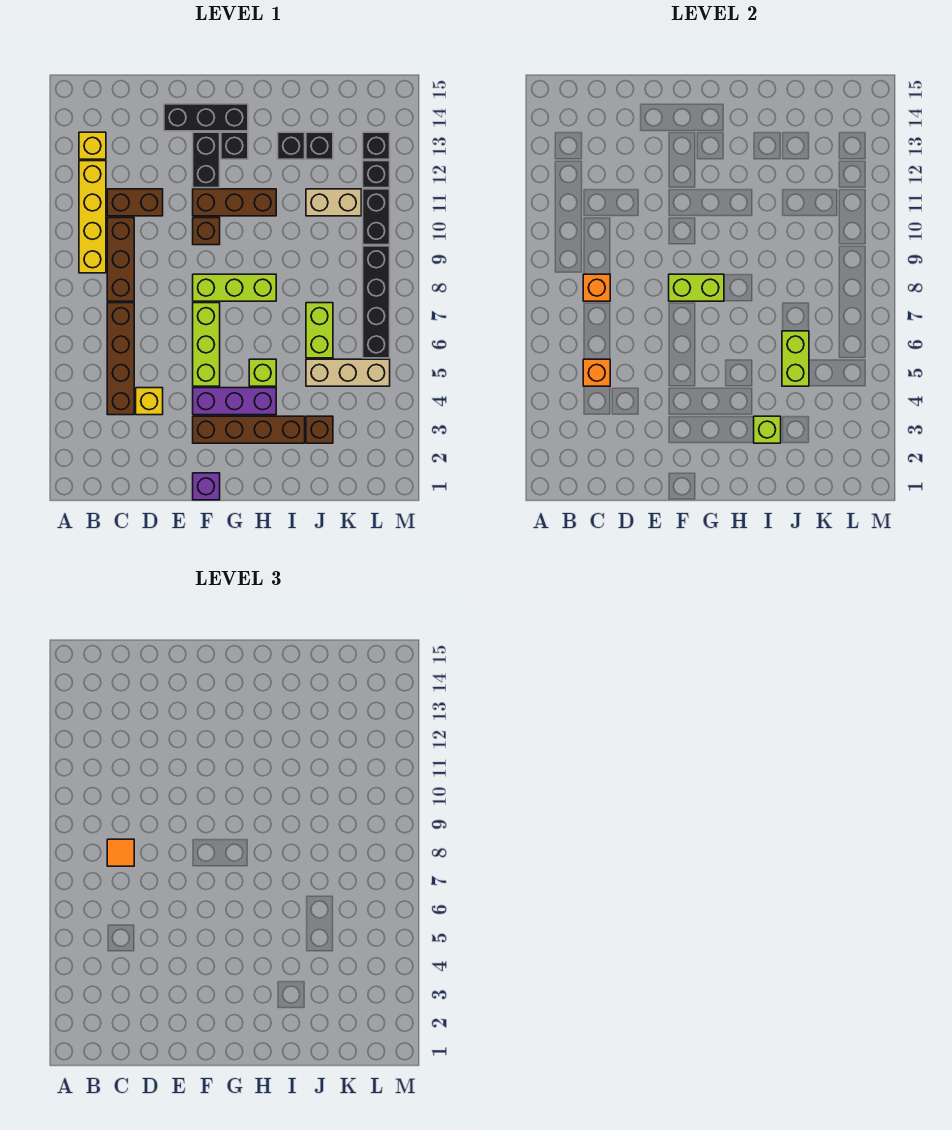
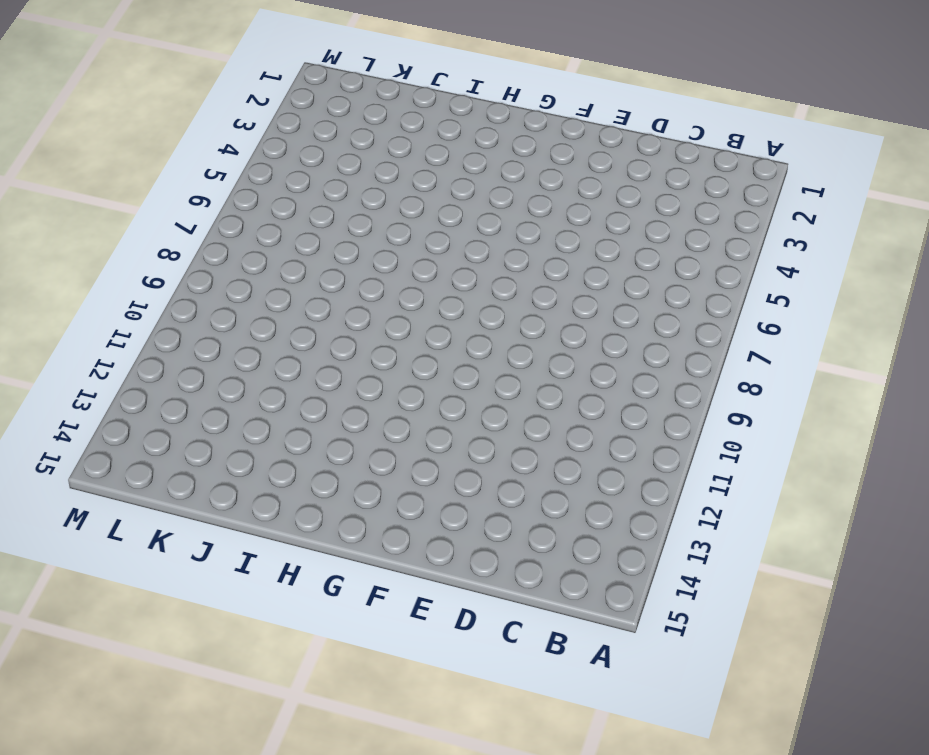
none -> yellow brick B9:B12 level 1
none -> yellow brick B13 level 1
none -> brown brick C4:C7 level 1
none -> brown brick C8:C10 level 1

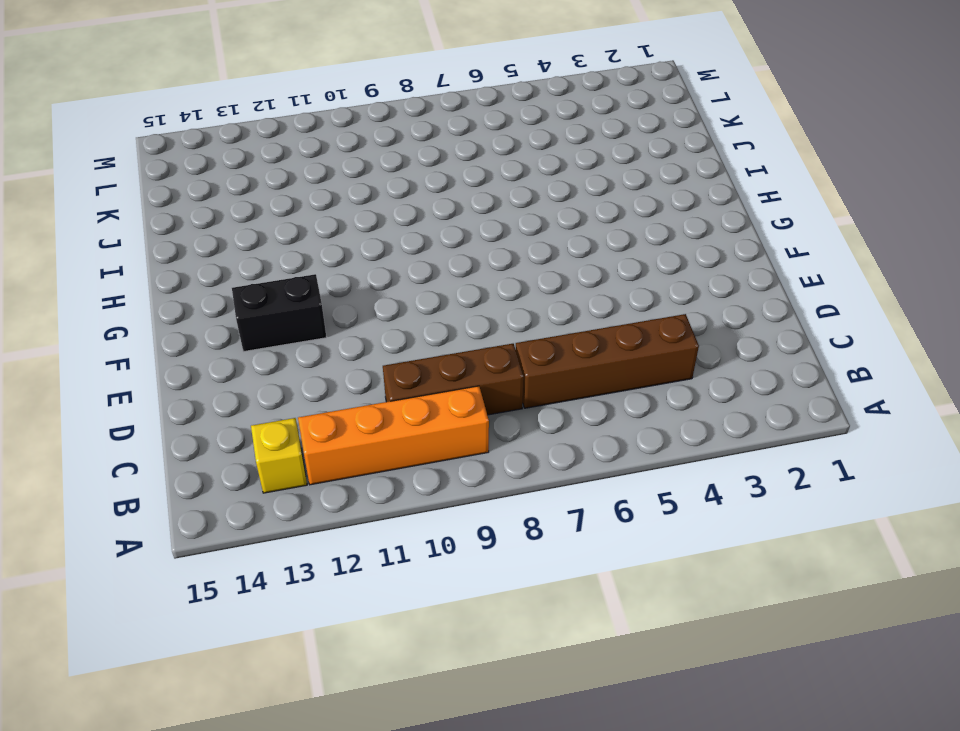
orange brick B9:B12 level 1 -> yellow brick B9:B12 level 1
none -> brown brick C11:D11 level 1
none -> yellow brick D4 level 1
none -> black brick E14:G14 level 1
none -> purple brick F1 level 1

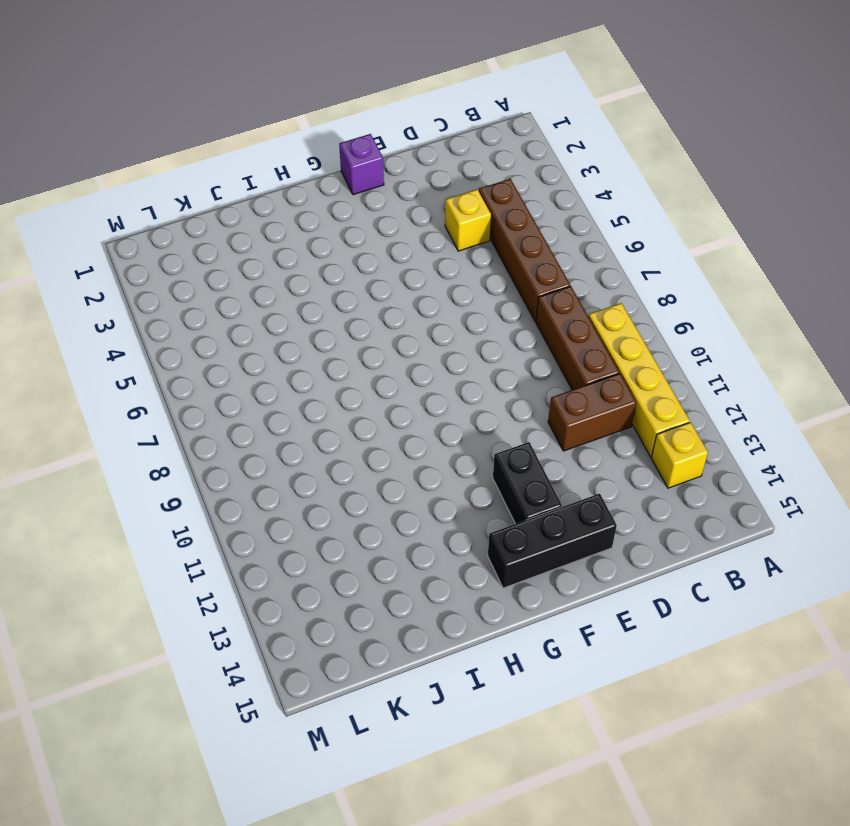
none -> brown brick F3:I3 level 1
none -> purple brick F4:H4 level 1
none -> lime brick F5:F7 level 1
none -> lime brick F8:H8 level 1

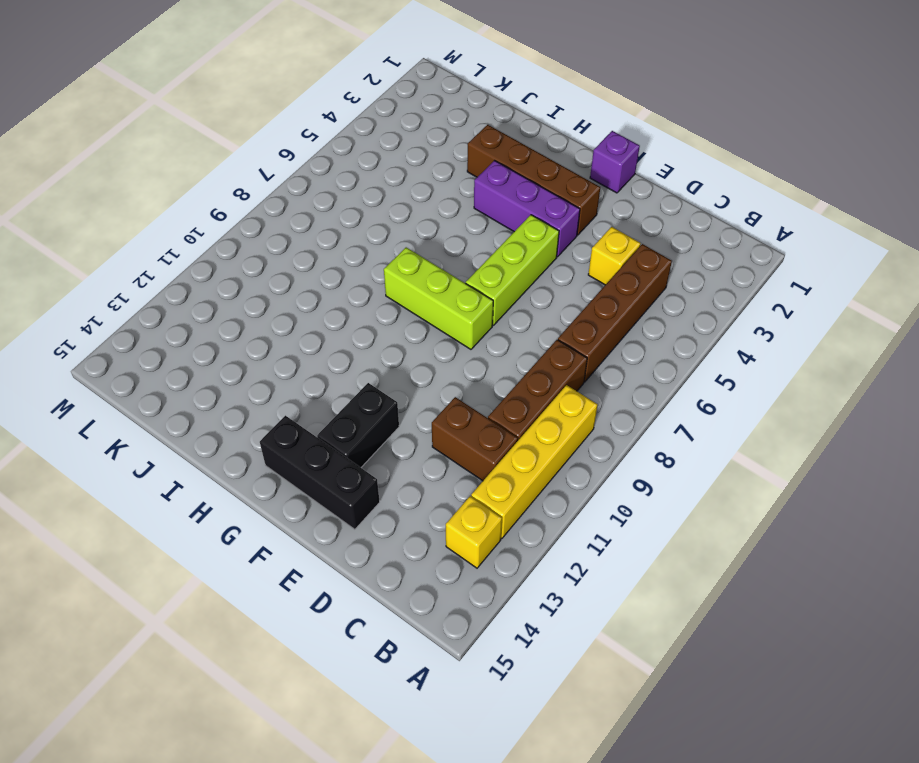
none -> brown brick F10 level 1
none -> brown brick F11:H11 level 1
none -> black brick G13 level 1
none -> lime brick H5 level 1

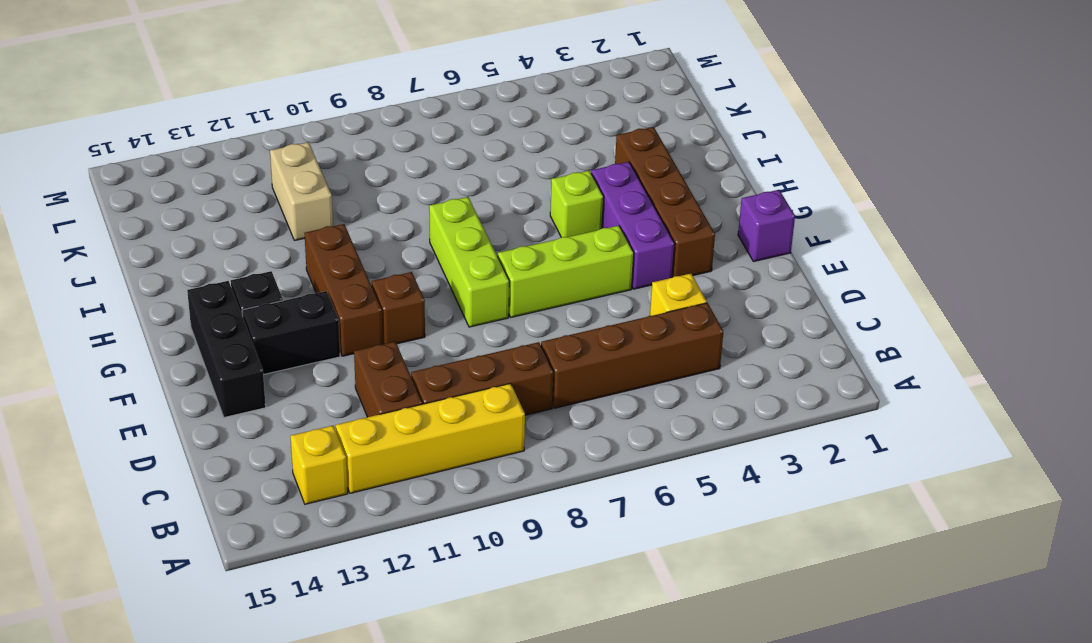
none -> black brick I13 level 1
none -> brown brick J3 level 1
none -> tan brick J5:L5 level 1
none -> lime brick J6:J7 level 1

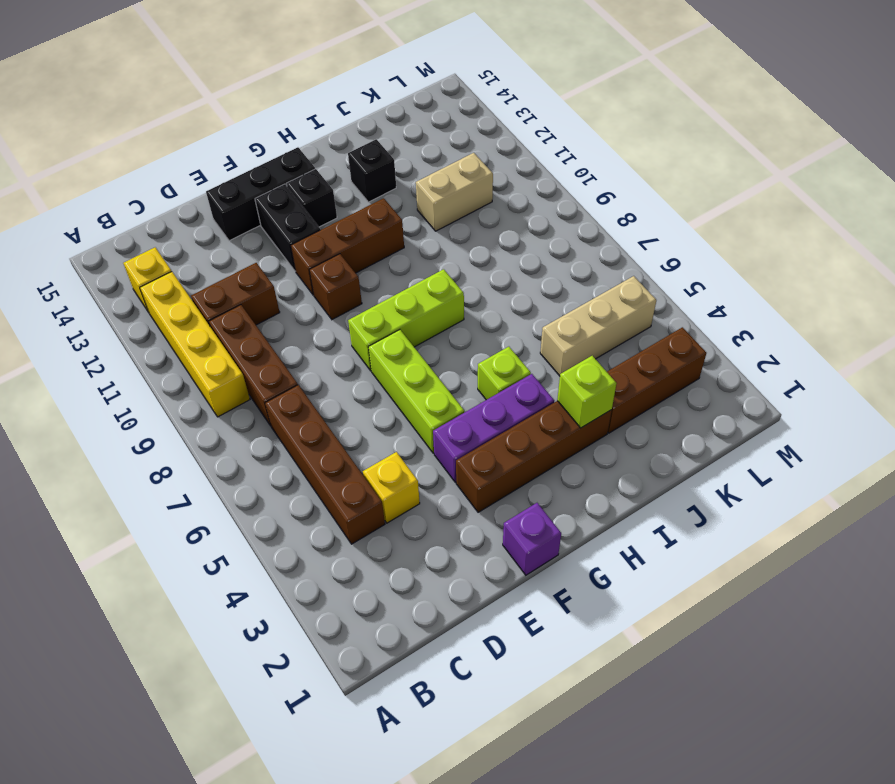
brown brick J3:L3 level 1 -> brown brick J3 level 1
none -> lime brick J6:J7 level 1
none -> black brick J13 level 1
none -> black brick L6:L9 level 1
none -> black brick L10:L11 level 1

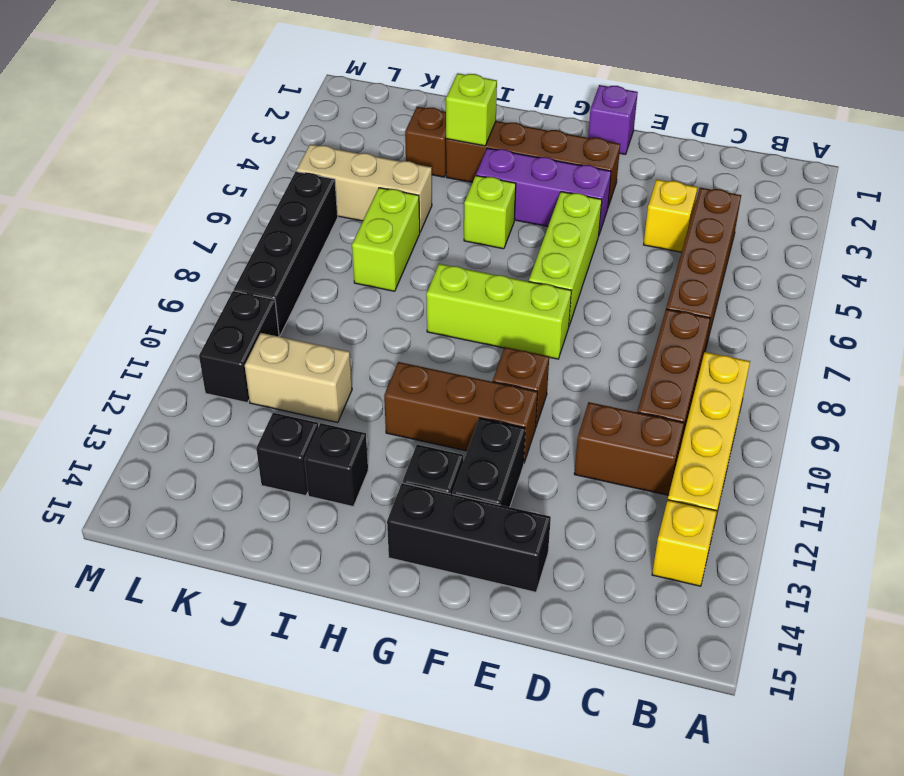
none -> black brick L12 level 1
none -> black brick L13 level 1
none -> orange brick C5 level 2
none -> orange brick C8 level 2

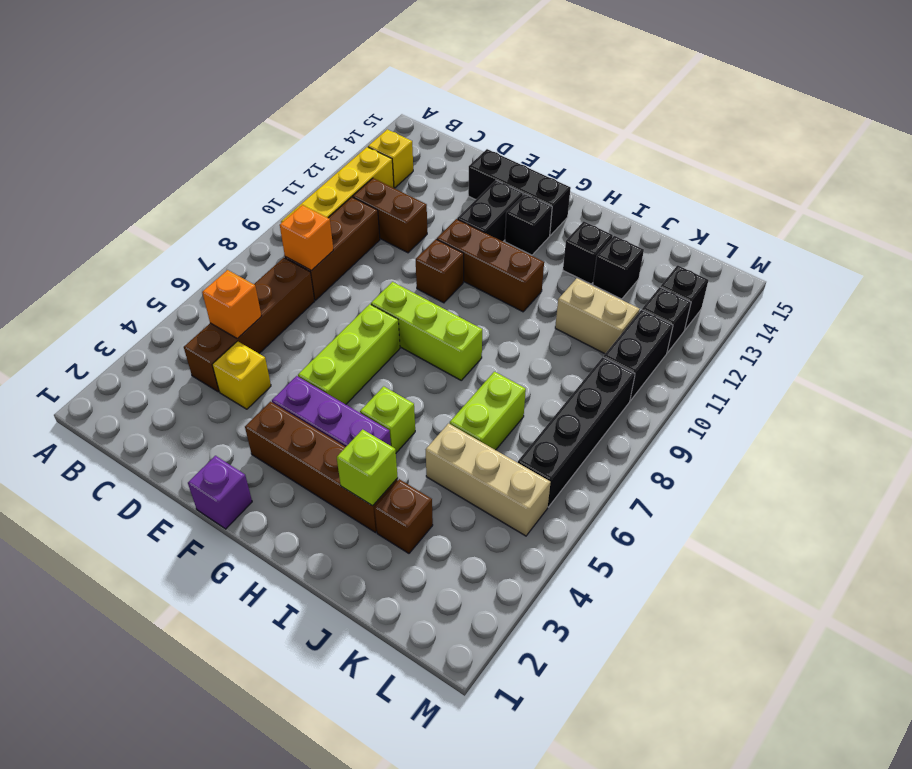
none -> lime brick F8:G8 level 2
none -> lime brick J5:J6 level 2
none -> orange tile C8 level 3

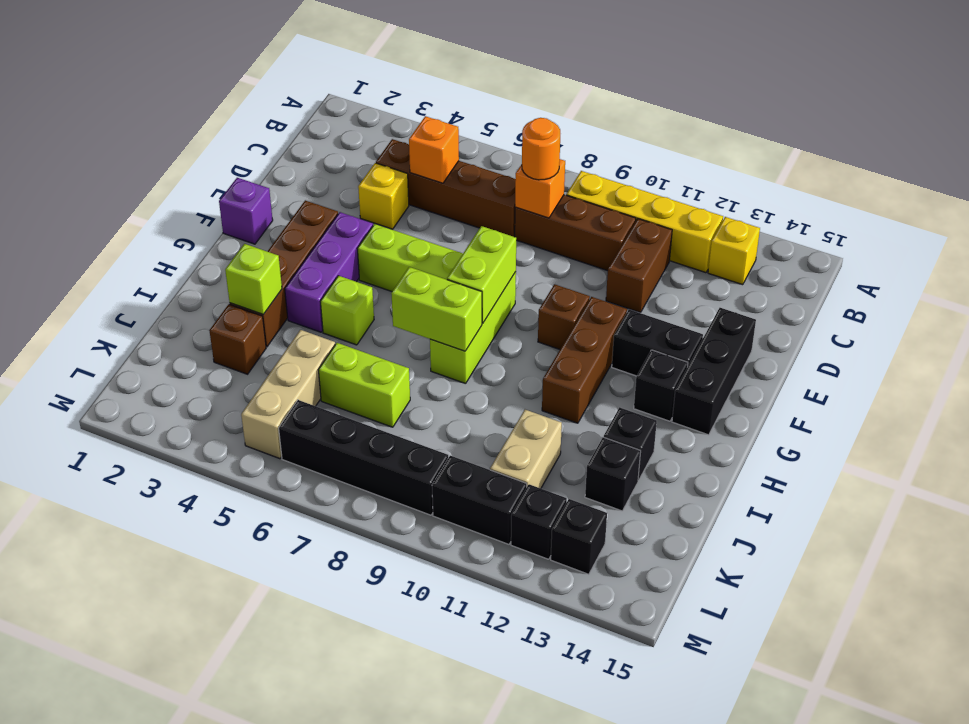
orange round brick C8 level 3 -> orange tile C8 level 3
lime brick H7:H8 level 2 -> lime brick J5:J6 level 2

